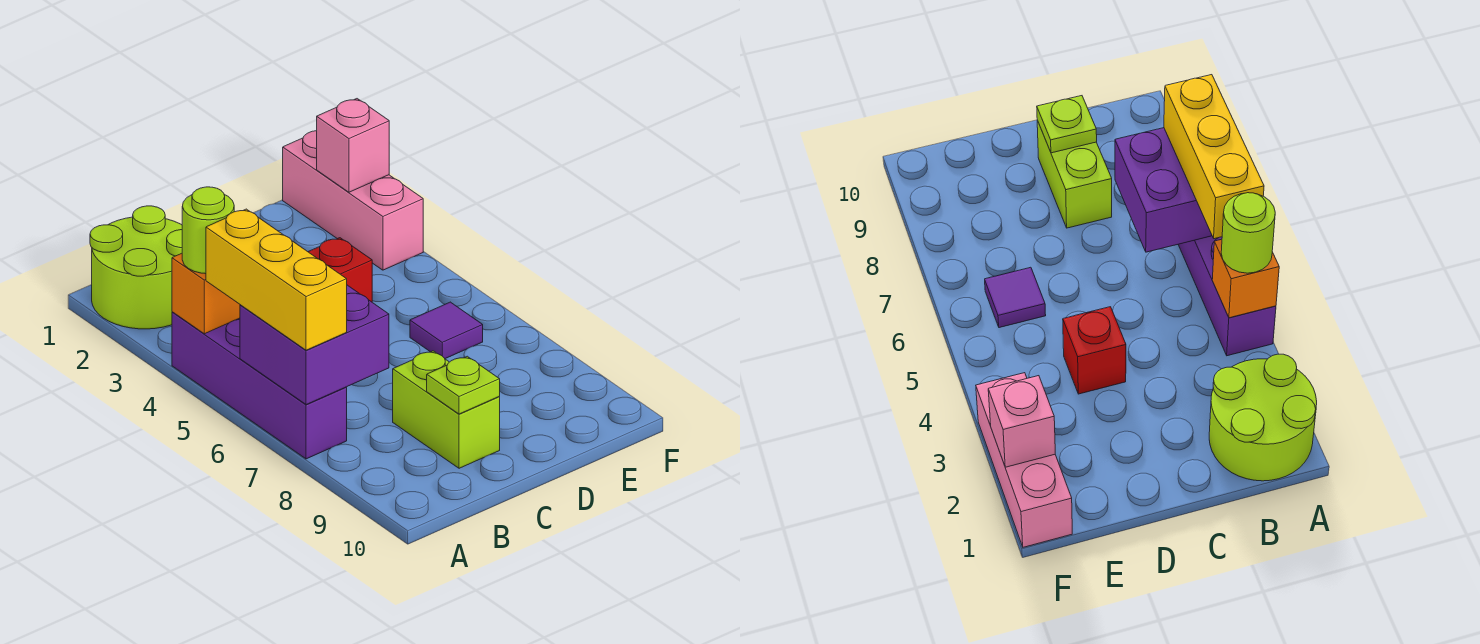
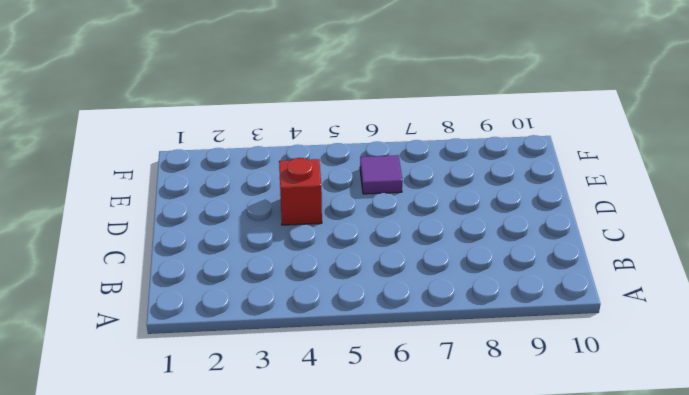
none -> lime round brick A1:B2 level 1
none -> purple brick A4:A7 level 1
none -> lime brick C8:C9 level 1

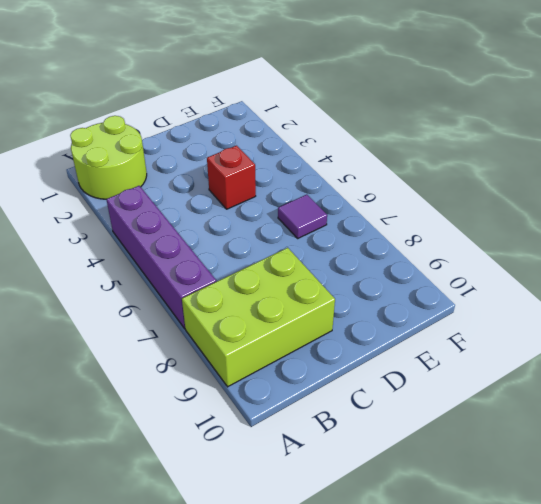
lime brick A8:C9 level 1 -> lime brick C8:C9 level 1
none -> pink brick F1:F3 level 1
none -> orange brick A4 level 2
none -> purple brick A6:B7 level 2

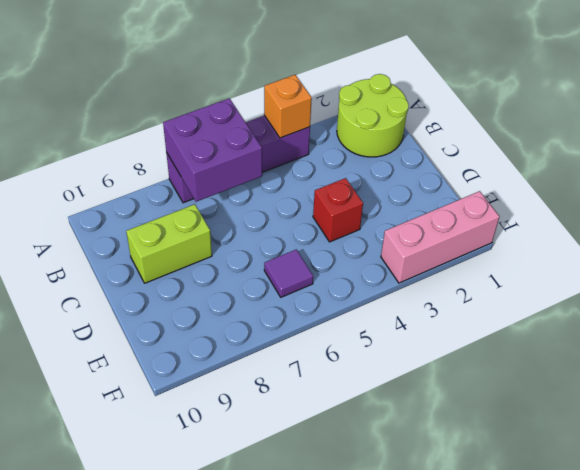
none -> lime plate C9 level 2
none -> pink brick F2 level 2
none -> lime round brick A4 level 3

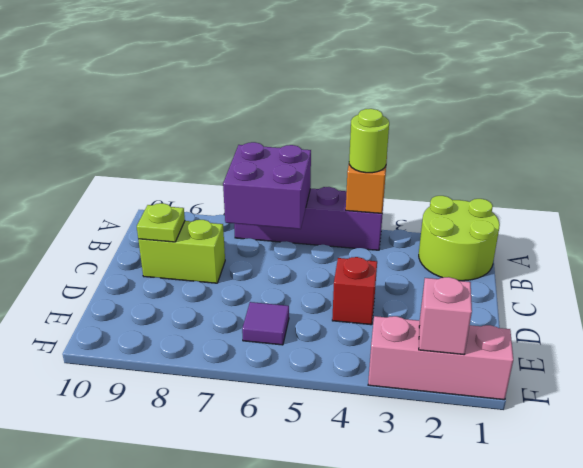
none -> yellow brick A5:A7 level 3

